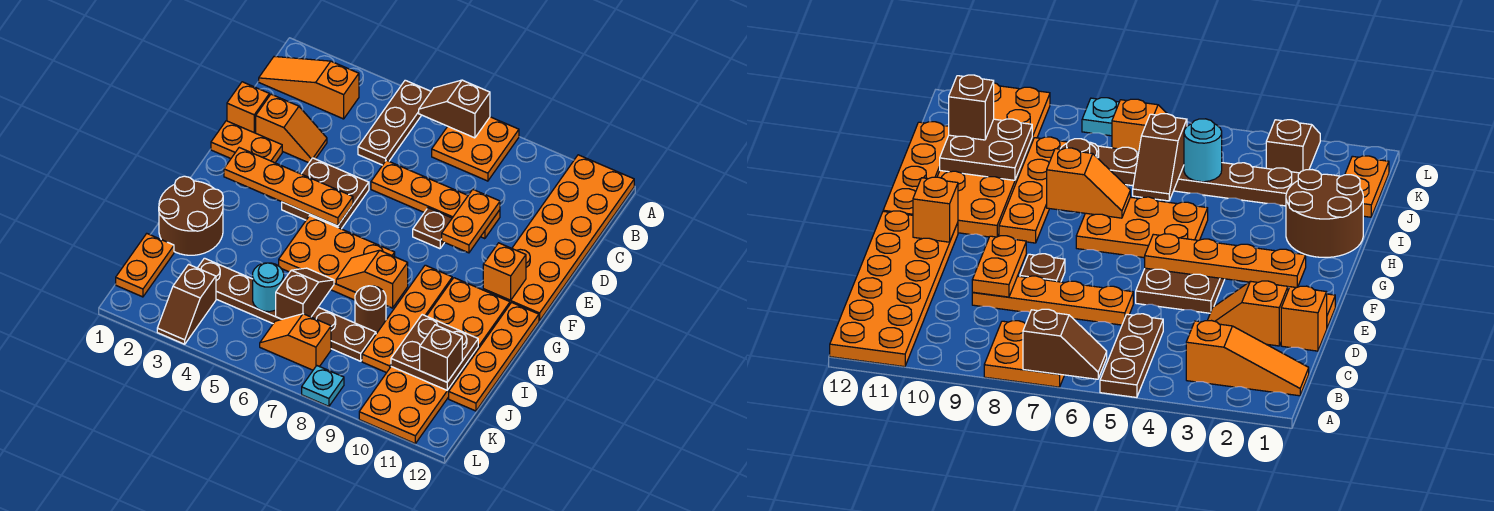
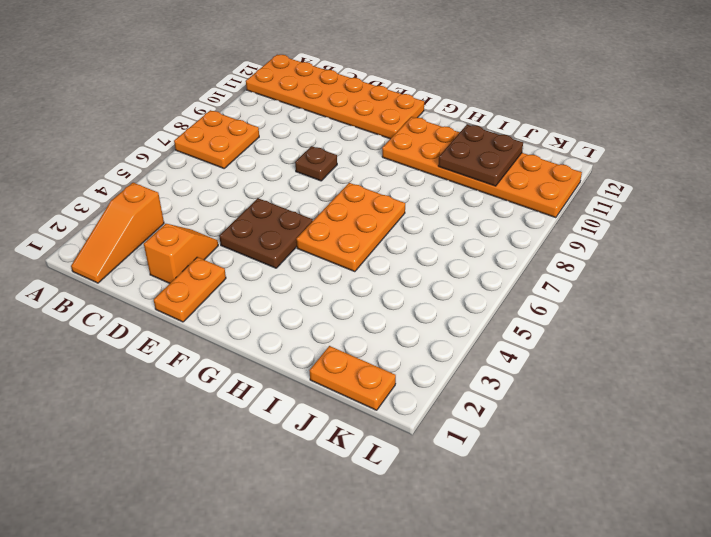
none -> brown plate A5:C5 level 1
none -> orange brick D1 level 1
none -> orange plate D6:D9 level 1
none -> orange plate G9:J9 level 1

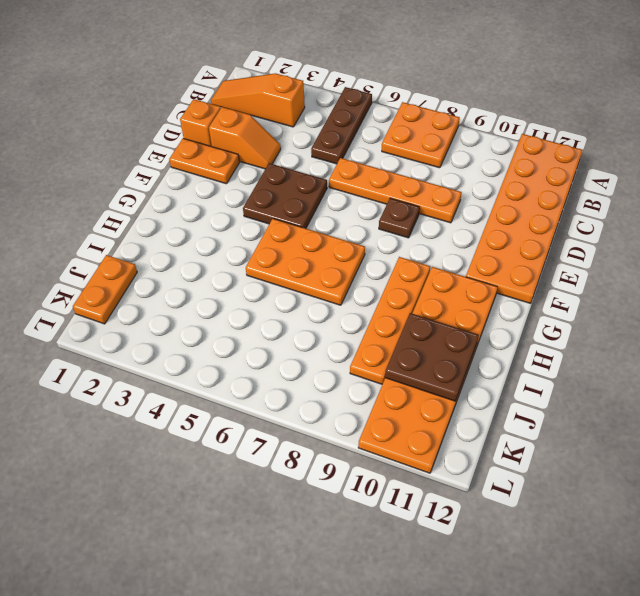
none -> orange plate G12:J12 level 1
none -> brown round brick H1:I2 level 1
none -> brown round brick I8 level 1
none -> brown plate J3:J8 level 1

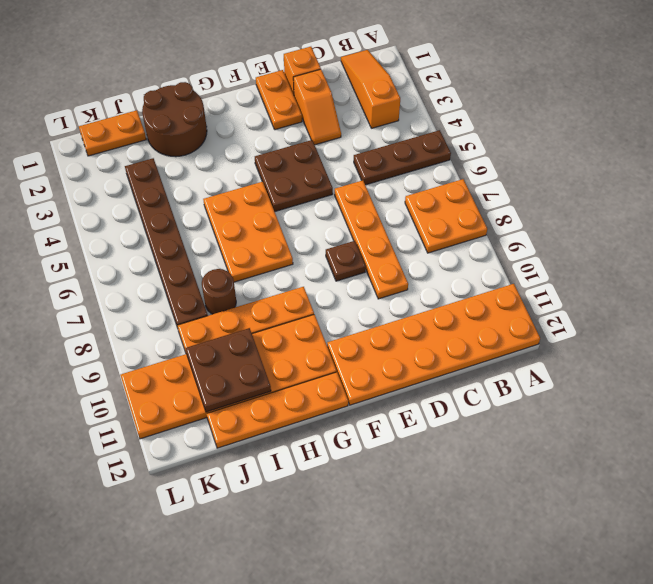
none -> brown slope K3:L3 level 1 top K
none -> orange slope K6:K7 level 1 top 7
none -> cyan plate L8 level 1
none -> brown slope A6:A7 level 2 top 7

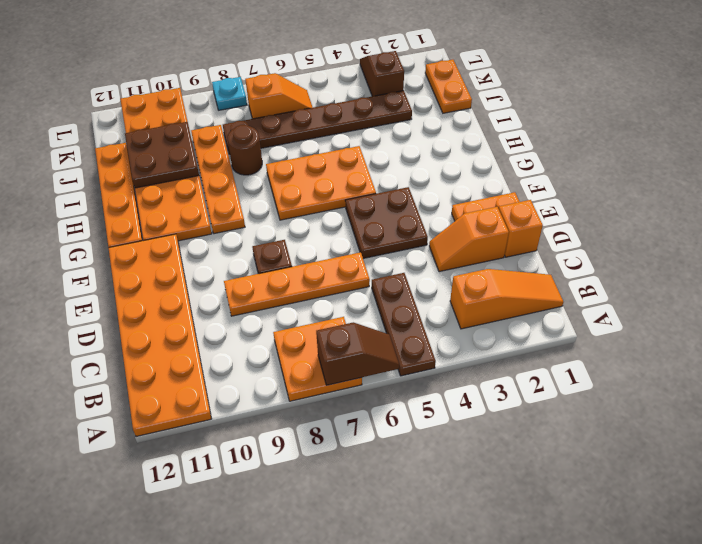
none -> brown round brick H1:I2 level 1
none -> orange plate D9:E9 level 2
none -> orange plate F2:F5 level 2
none -> orange brick F11 level 2

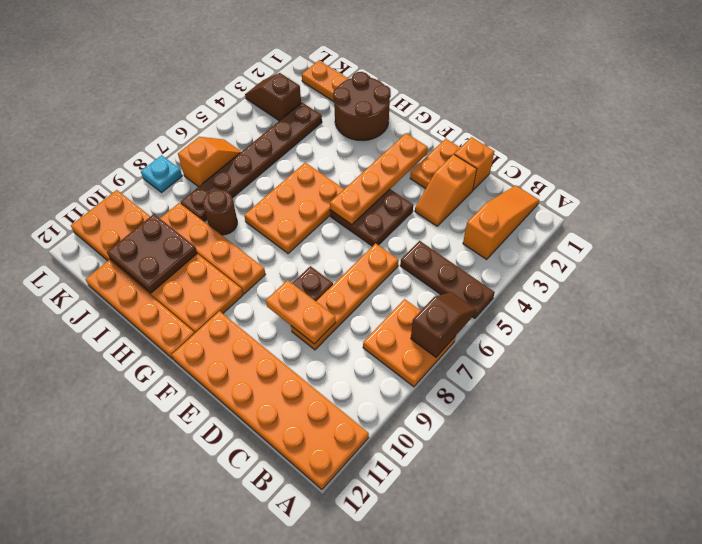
none -> orange brick F11 level 2
none -> orange slope H7:H8 level 2 top 8
none -> brown slope I6:J6 level 2 top J
none -> cyan round brick J5 level 2

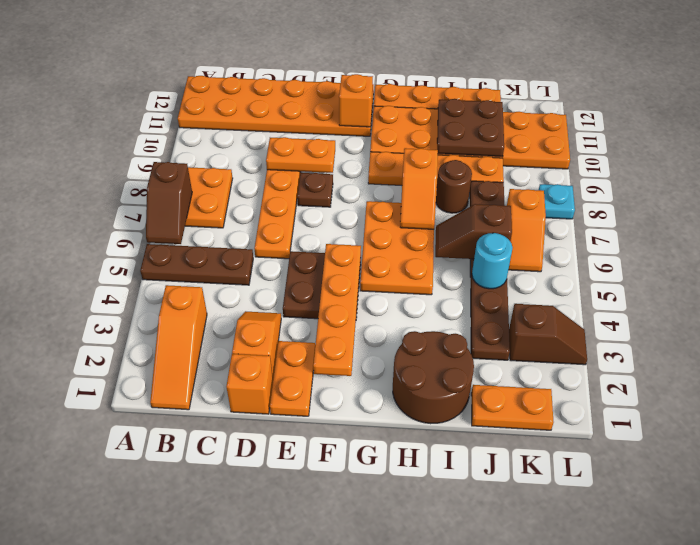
none -> brown brick J11 level 3

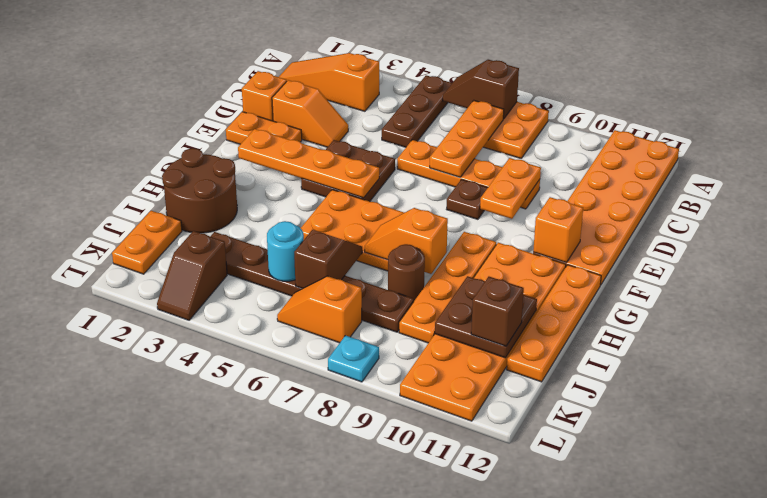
orange plate B7:D7 level 2 -> none

